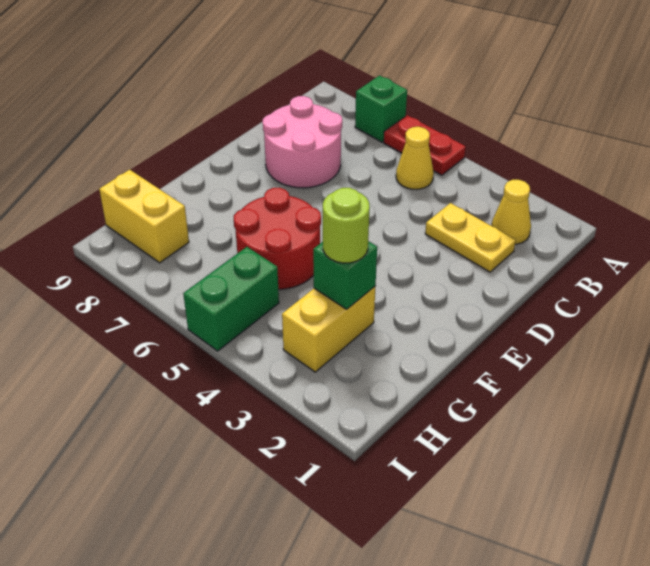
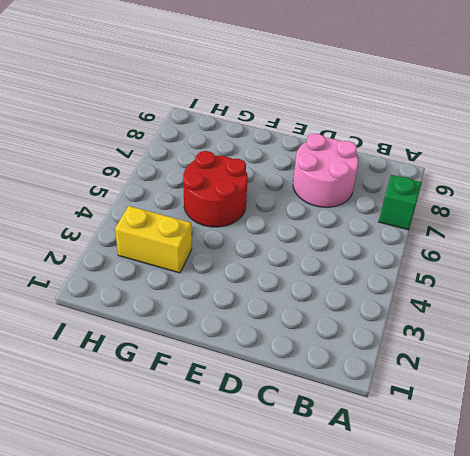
none -> red plate A5:A6 level 1
none -> yellow cone B2 level 1
none -> yellow cone B5 level 1

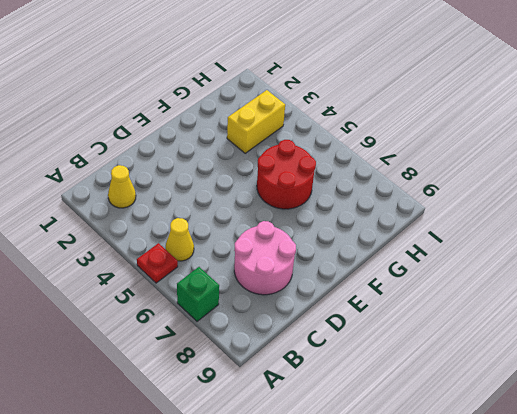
red plate A5 level 1 -> red plate A5:A6 level 1
none -> yellow plate C2:C3 level 1
none -> green brick H5:I5 level 1
none -> yellow brick H8:H9 level 1

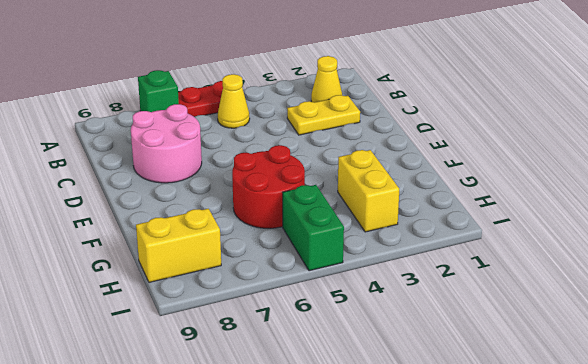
none -> green brick G3 level 2
none -> lime round brick G3 level 3

